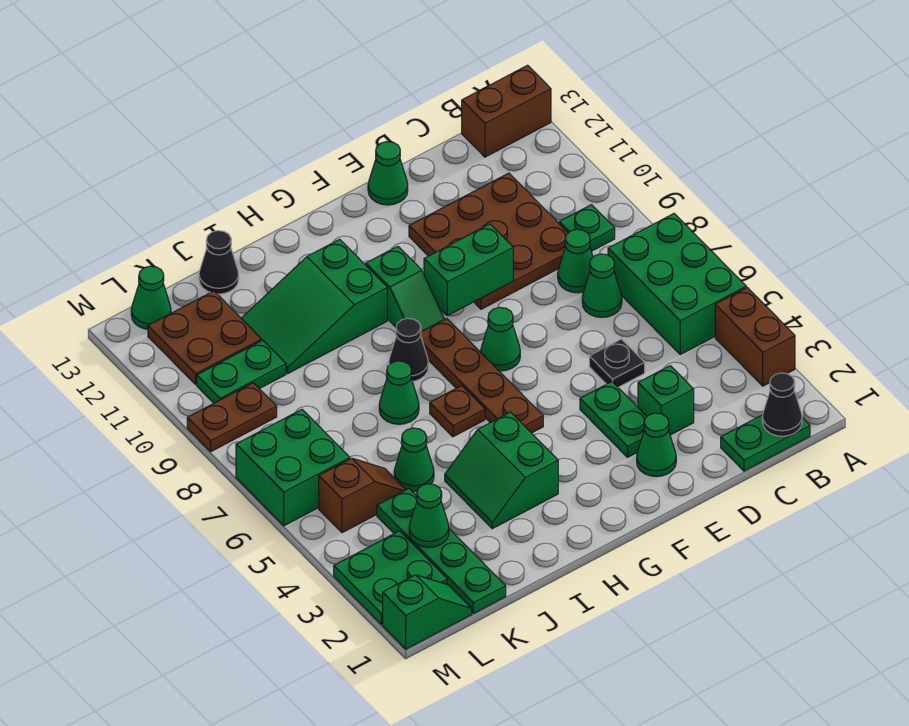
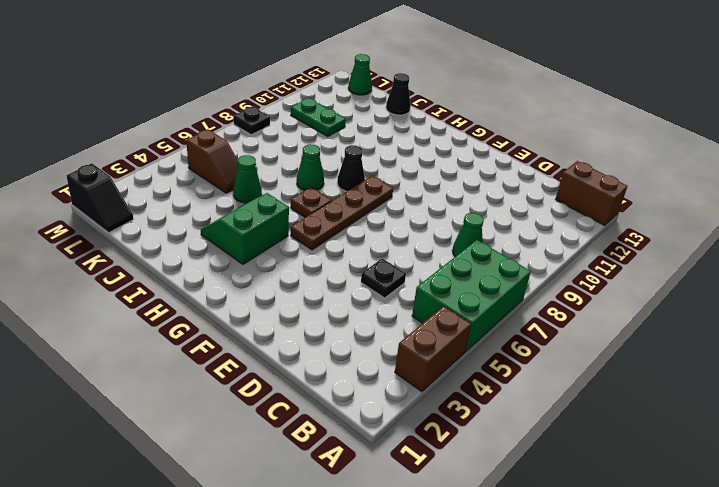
black slope L1:M1 level 1 top M -> green slope L1:M1 level 1 top M
black plate M8 level 1 -> none
none -> green plate B1:C1 level 1
none -> green plate B9 level 1
none -> green cone C7 level 1
none -> brown plate C9:E11 level 1

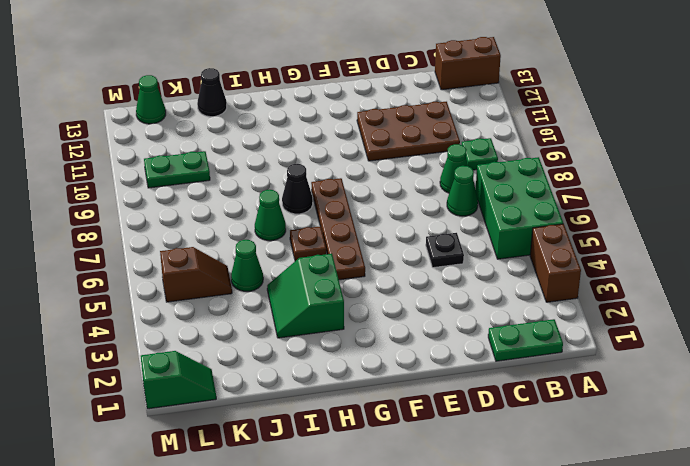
brown plate C10:E11 level 1 -> brown plate C9:E11 level 1
none -> green brick D3 level 1
none -> green cone E2 level 1
none -> green plate E3:E4 level 1
none -> green cone E13 level 1

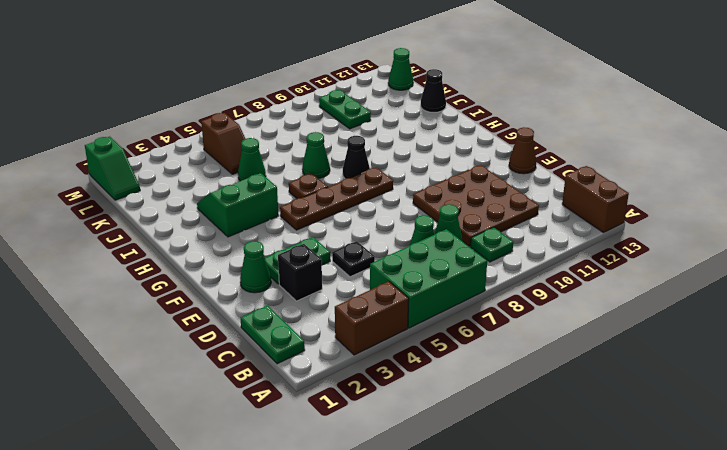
black brick D3 level 1 -> green brick D3 level 1
brown cone E13 level 1 -> green cone E13 level 1
none -> green cone F7 level 1
none -> green slope G9:G10 level 1 top 10
none -> green slope H10:J11 level 1 top H
none -> green plate K1:K4 level 1

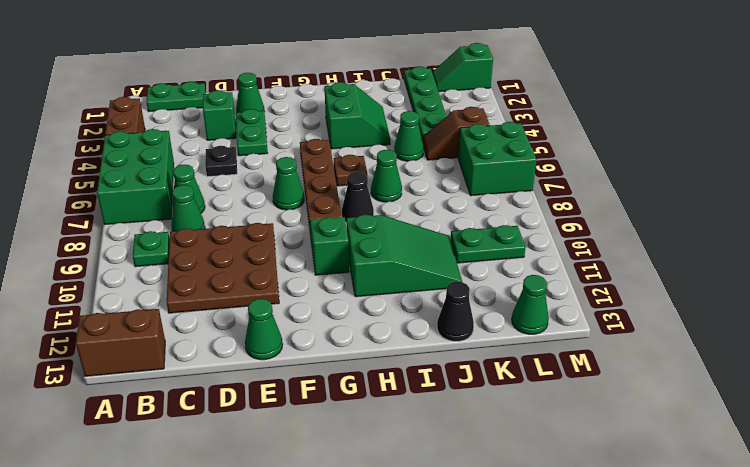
none -> brown plate K11:L12 level 1
none -> green plate L2:M3 level 1
none -> brown plate L9:M9 level 1
none -> black cone B1 level 2

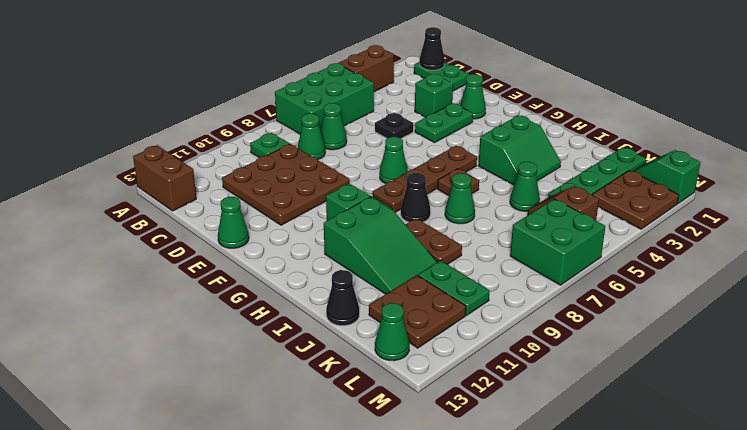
brown plate I9:J9 level 1 -> brown plate L9:M9 level 1
brown plate L2:M3 level 1 -> green plate L2:M3 level 1
none -> green brick E9:F9 level 2
none -> green cone K3 level 2

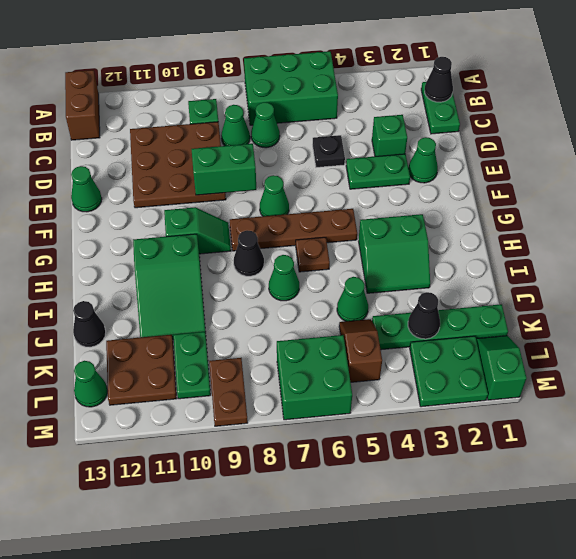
green brick E8:E9 level 2 -> green brick E9:F9 level 2
black cone K3 level 2 -> green cone K3 level 2
none -> brown brick A3:A4 level 1

